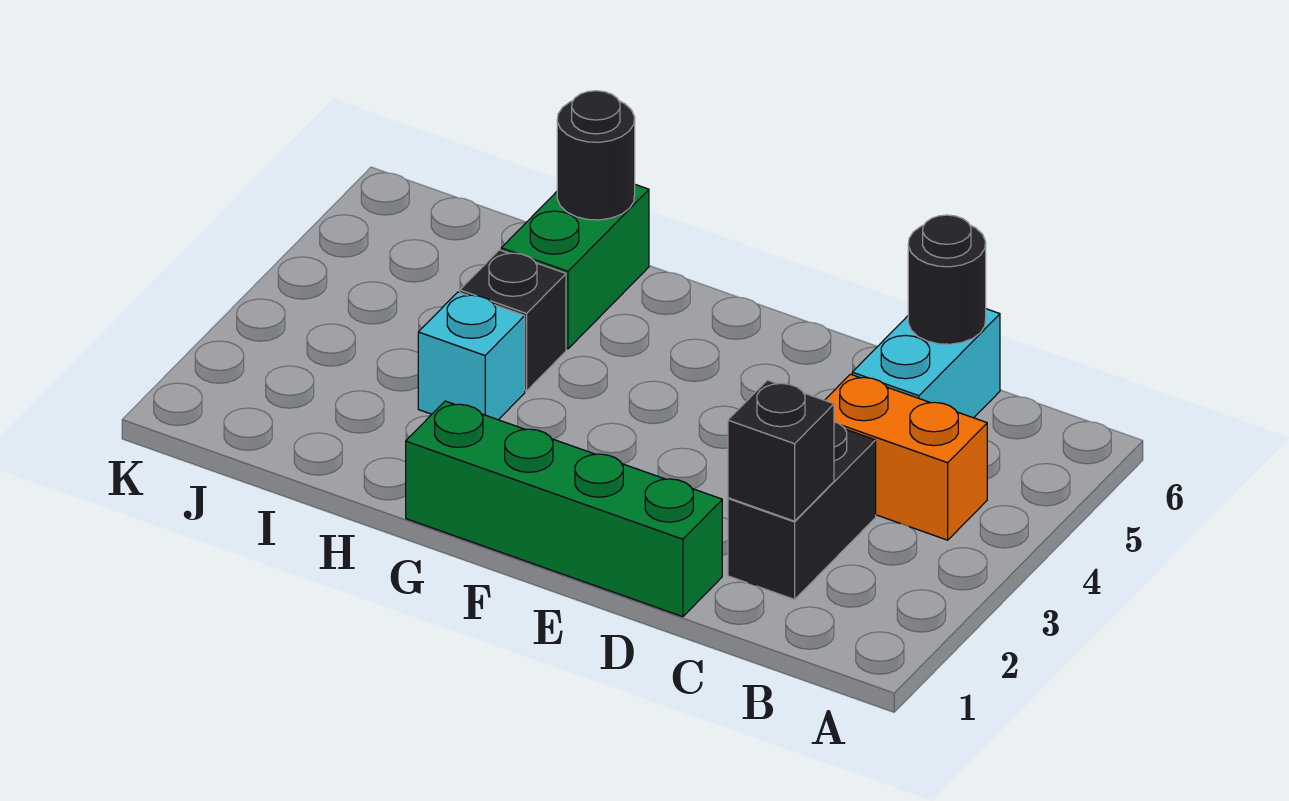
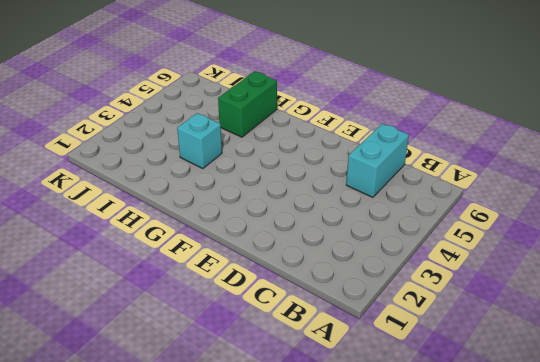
none -> orange brick B4:C4 level 1
none -> black brick C2:C3 level 1

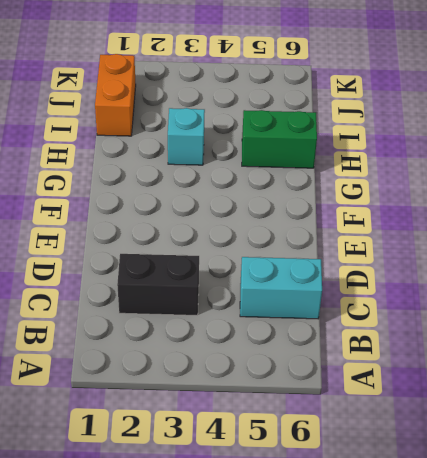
orange brick I1:J1 level 1 -> orange brick B4:C4 level 1
none -> green brick D1:G1 level 1
none -> black brick H4 level 1

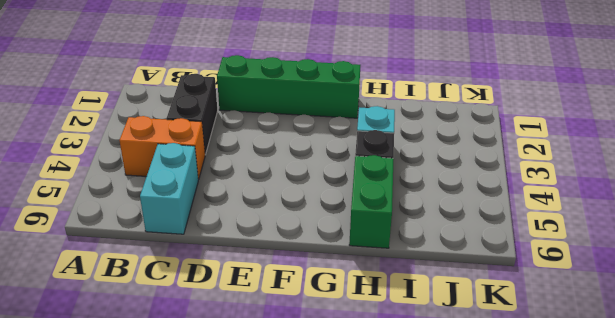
none -> black brick C2 level 2
none -> black round brick C6 level 2

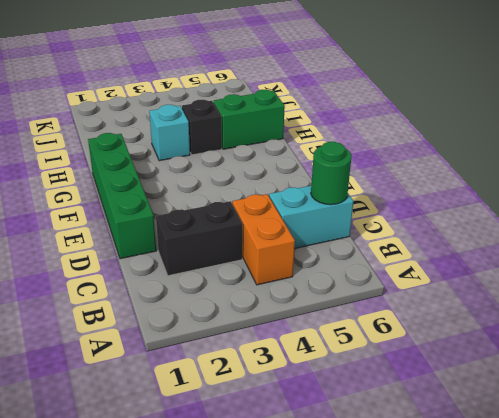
green round brick C6 level 2 -> black round brick C6 level 2
none -> black brick C2 level 2
none -> black round brick H6 level 2

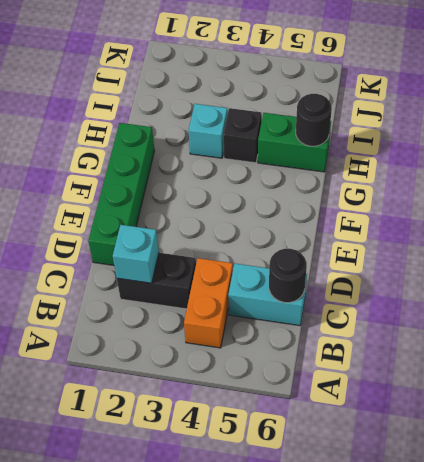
cyan brick C2 level 2 -> black brick C2 level 2

